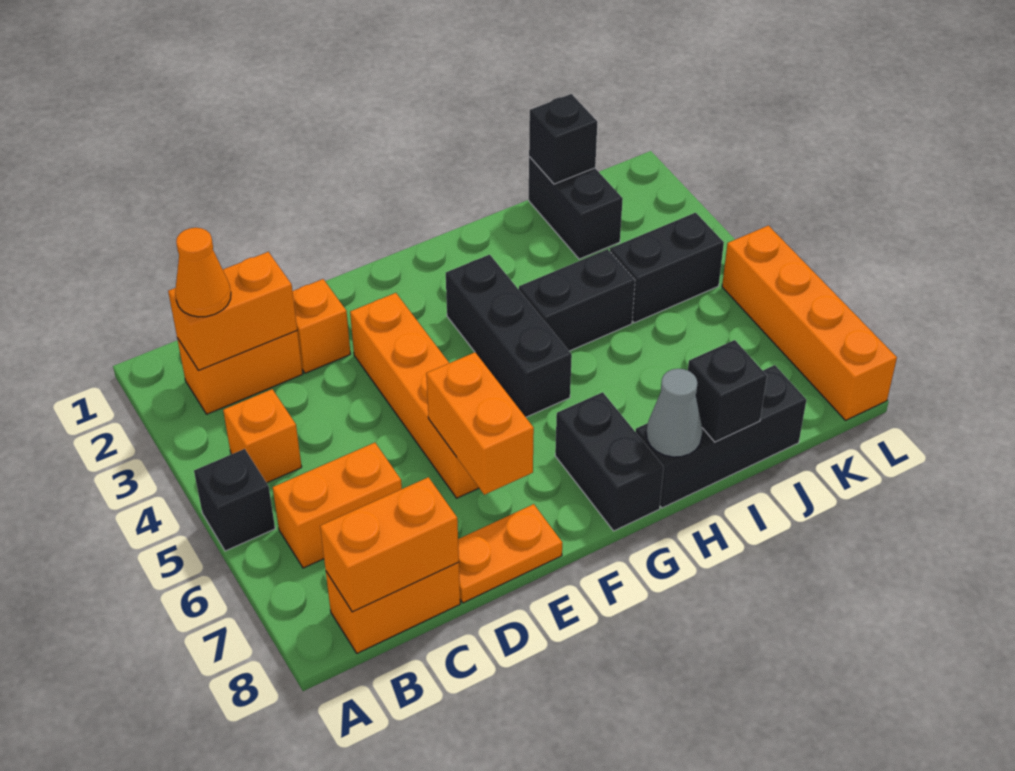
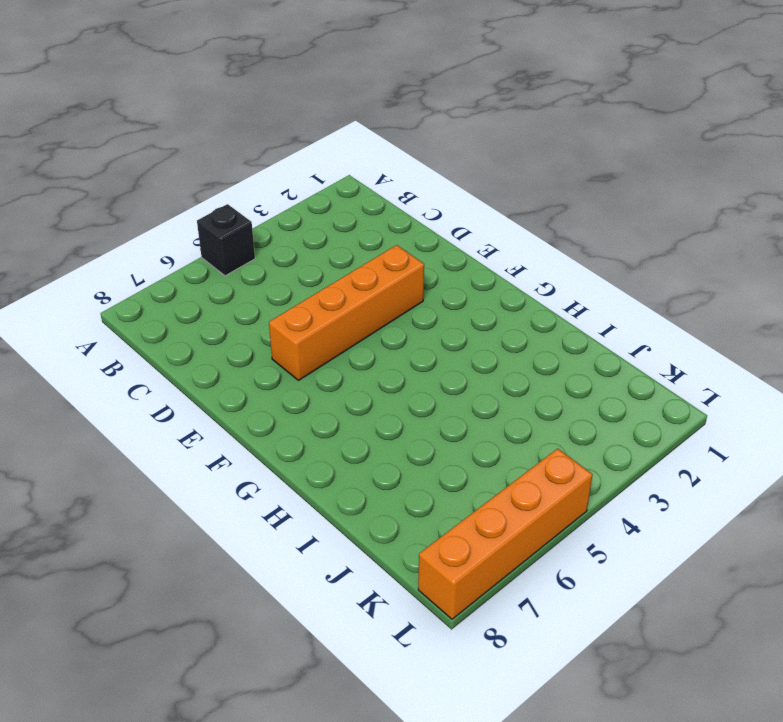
none -> orange brick B2:C2 level 1
none -> orange brick B4 level 1
none -> orange brick B6:C6 level 1

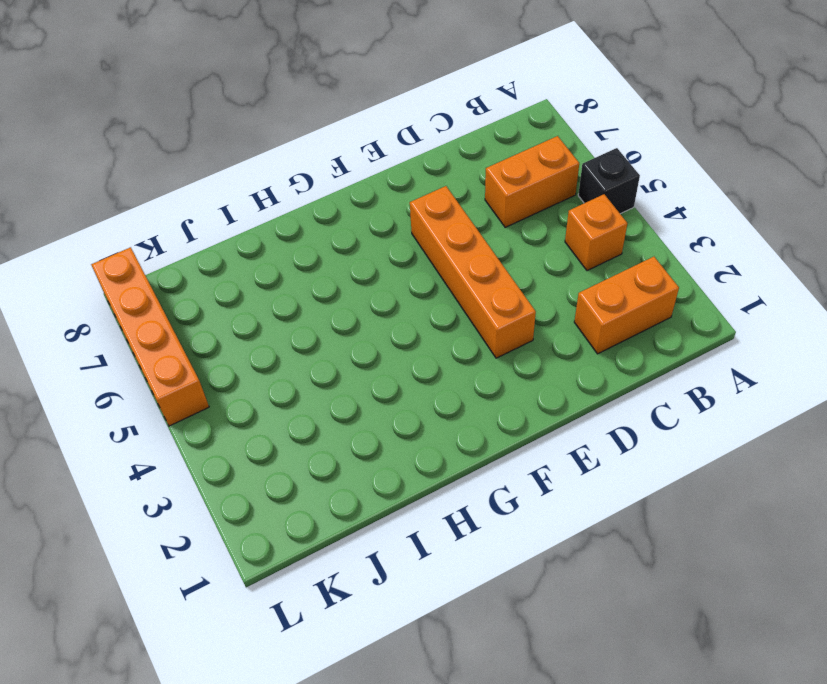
none -> orange brick B8:C8 level 1
none -> orange brick D2 level 1
none -> orange plate D8:E8 level 1

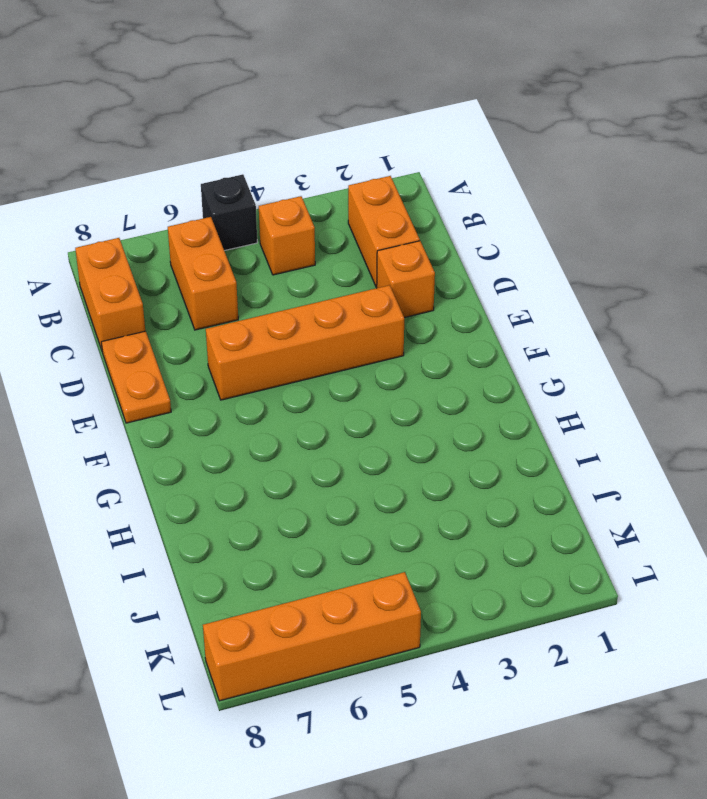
none -> black brick G3:G5 level 1
none -> black brick G7:G8 level 1
none -> black brick H4:I4 level 1

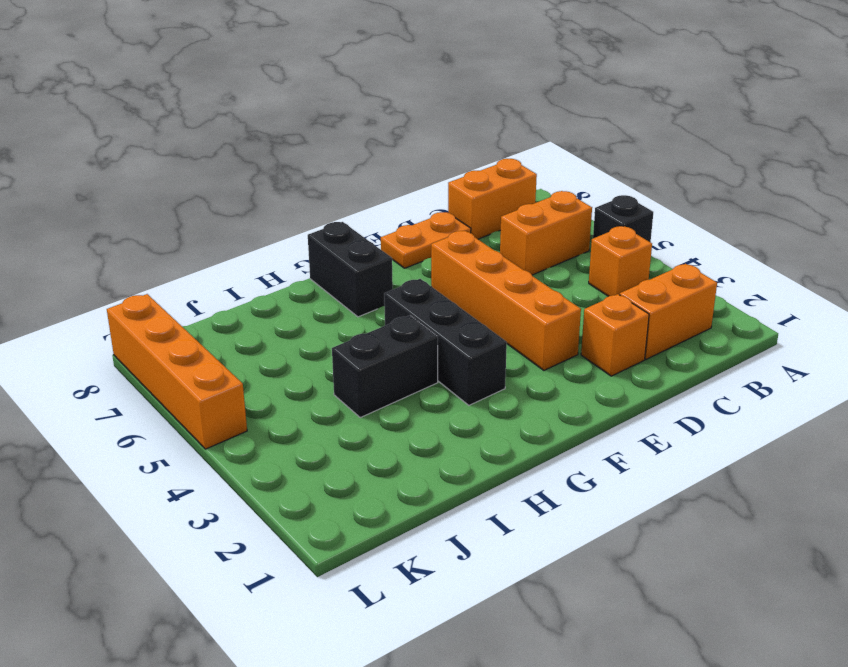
none -> black brick H8:J8 level 1
none -> black brick J1:J2 level 1
none -> black brick J4:K4 level 1

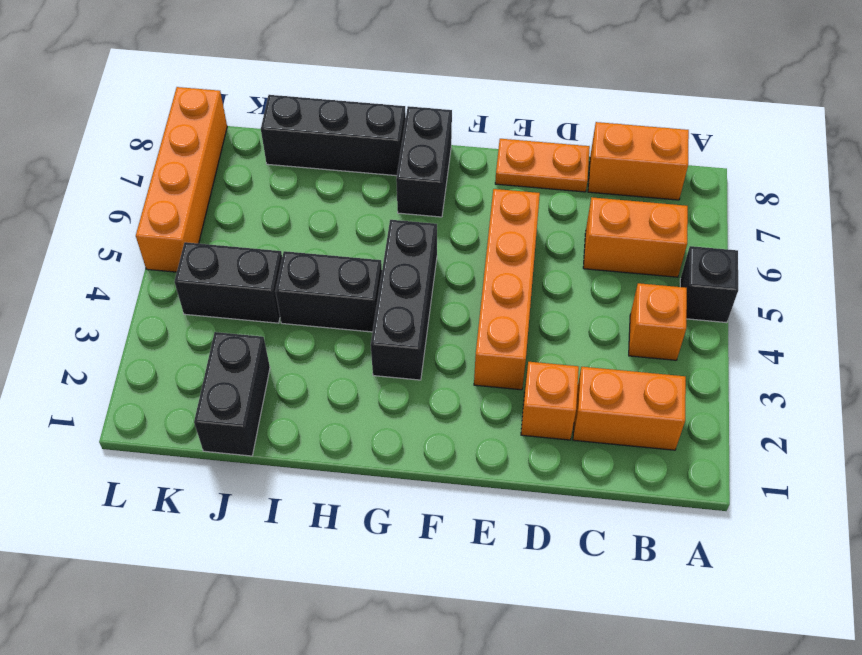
none -> orange brick B2:C2 level 2
none -> orange brick B8:C8 level 2
none -> orange brick E6:E7 level 2

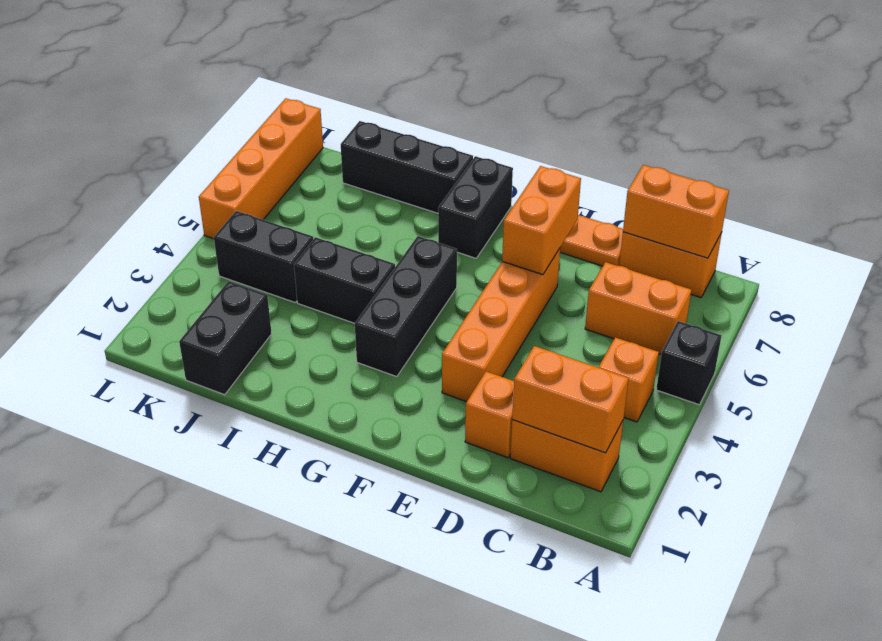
none -> grey cone H8 level 2
none -> black brick I8 level 2
none -> black brick J1 level 2

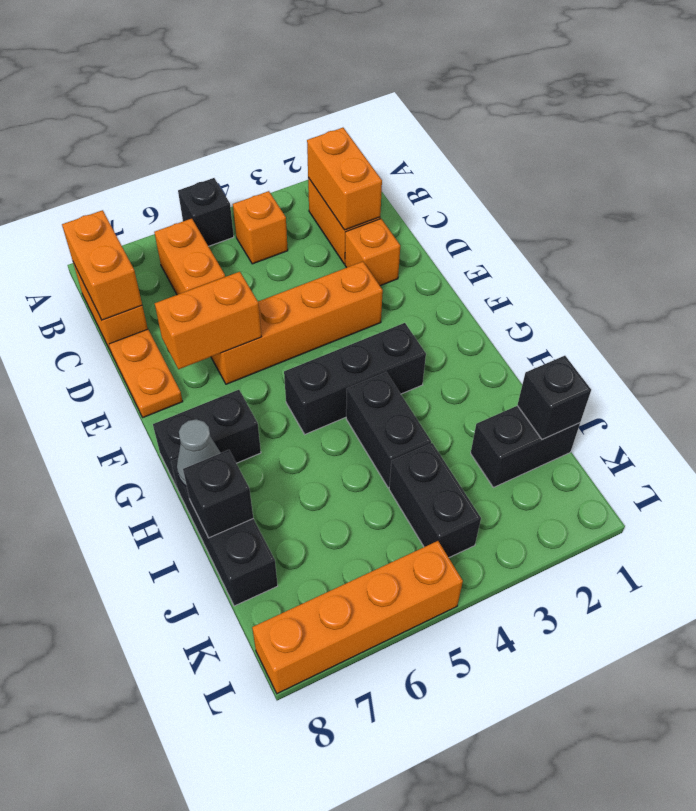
none -> orange cone B2 level 3

